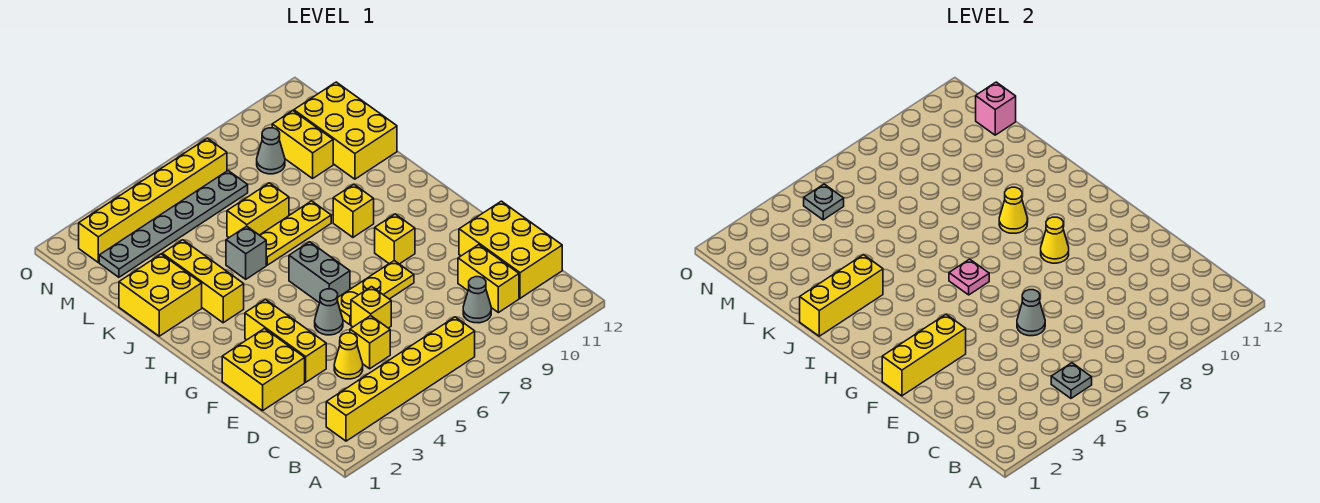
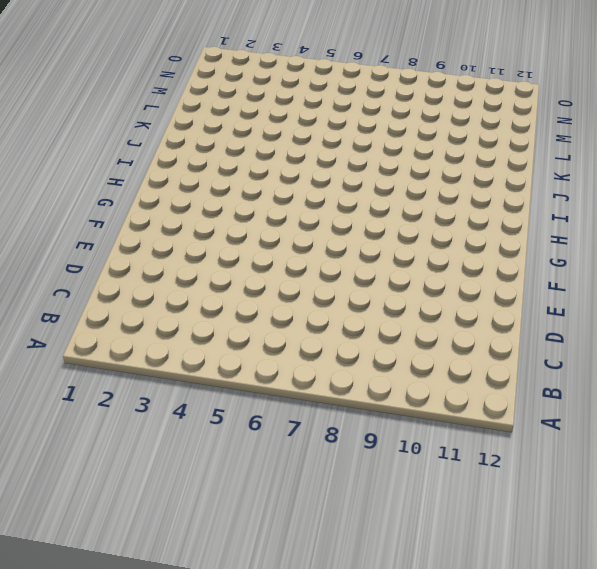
none -> yellow brick B2:B7 level 1
none -> grey cone C9 level 1
none -> yellow brick C10:D10 level 1
none -> yellow brick C11:E12 level 1

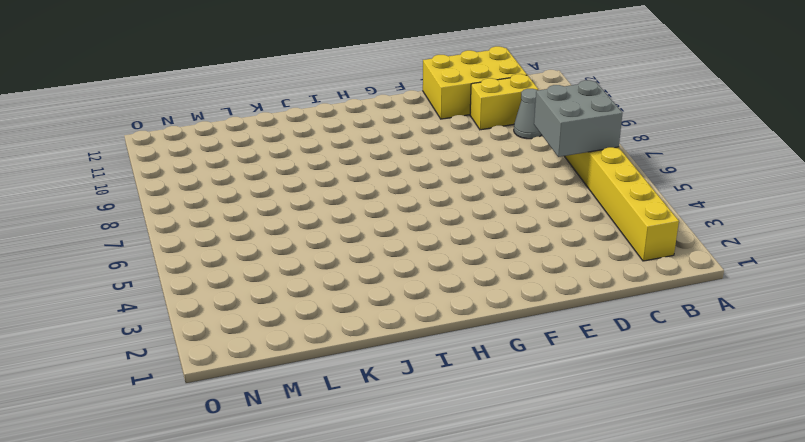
grey brick B6:C7 level 2 -> none
none -> yellow cone D4 level 1
none -> yellow brick D5 level 1
none -> yellow brick E1:F2 level 1
none -> yellow brick E3:G3 level 1

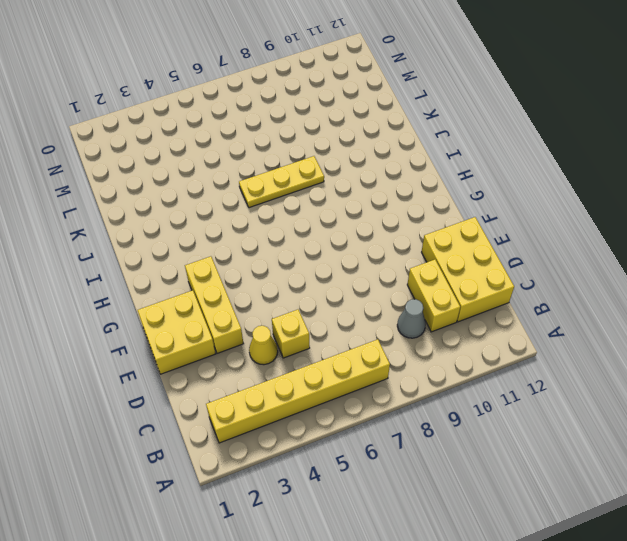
none -> yellow brick E6 level 1
none -> grey cone F5 level 1
none -> yellow plate F6:F8 level 1
none -> grey brick G6:H6 level 1

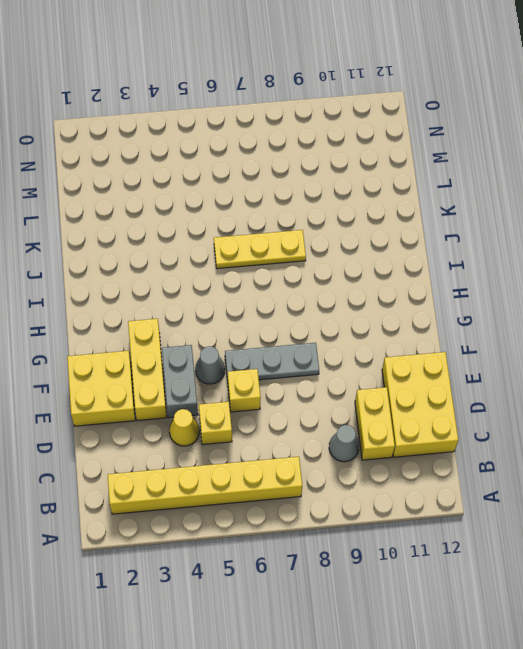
grey brick E4:F4 level 1 -> grey brick G6:H6 level 1
grey plate F6:F8 level 1 -> yellow plate F6:F8 level 1
none -> yellow brick G9 level 1
none -> yellow brick I3:K3 level 1
none -> yellow brick I9 level 1
none -> yellow brick J1:K2 level 1

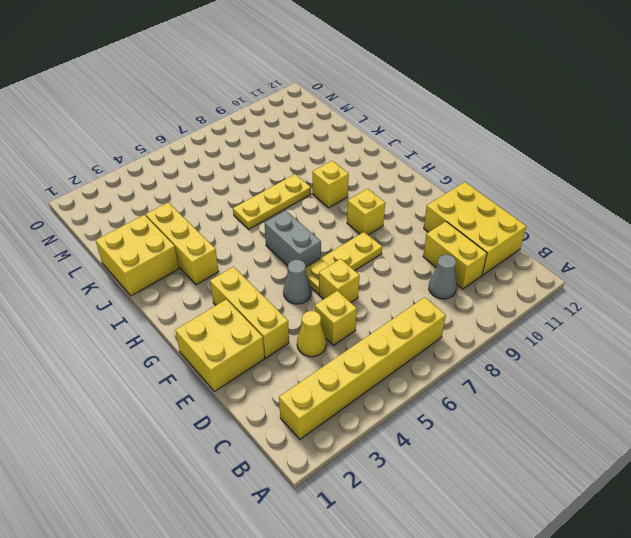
none -> grey brick J5 level 1
none -> yellow brick K6:K7 level 1
none -> yellow brick K11:M12 level 1
none -> yellow brick L10:M10 level 1

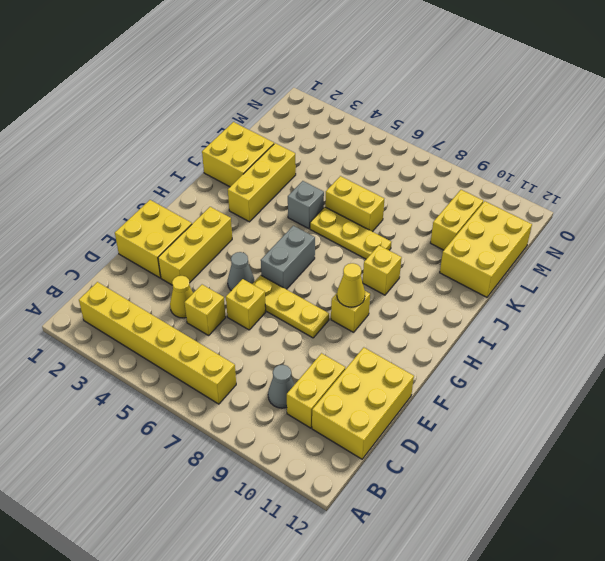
none -> grey plate M2:M7 level 1
none -> grey cone M9 level 1
none -> yellow brick N2:N7 level 1
none -> grey plate B5 level 2

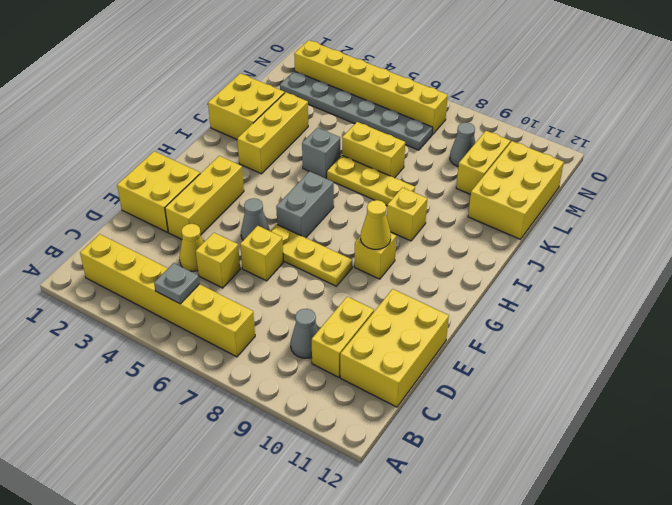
none -> grey cone E6 level 2
none -> yellow brick F1:F3 level 2
none -> pink plate H6 level 2
none -> yellow cone I9 level 2

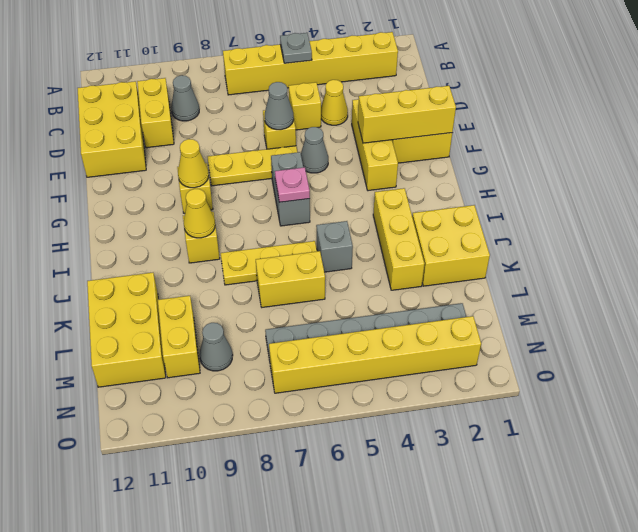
none -> yellow brick J1:J3 level 2
none -> pink brick M12 level 2
none -> grey plate N5 level 2

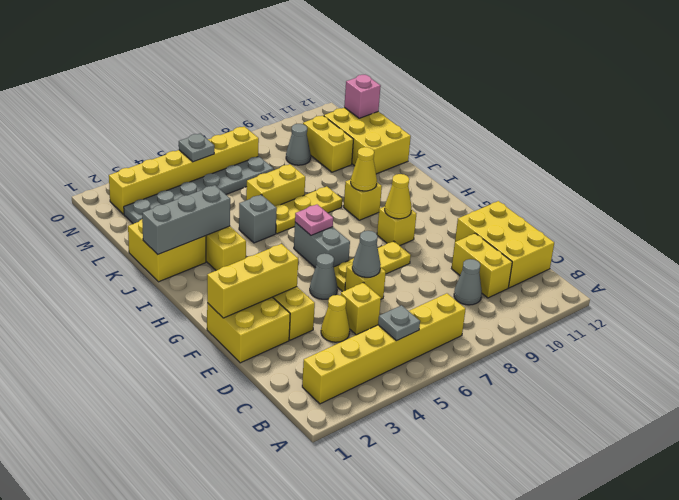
grey brick J1:J3 level 2 -> yellow brick J1:J3 level 2

